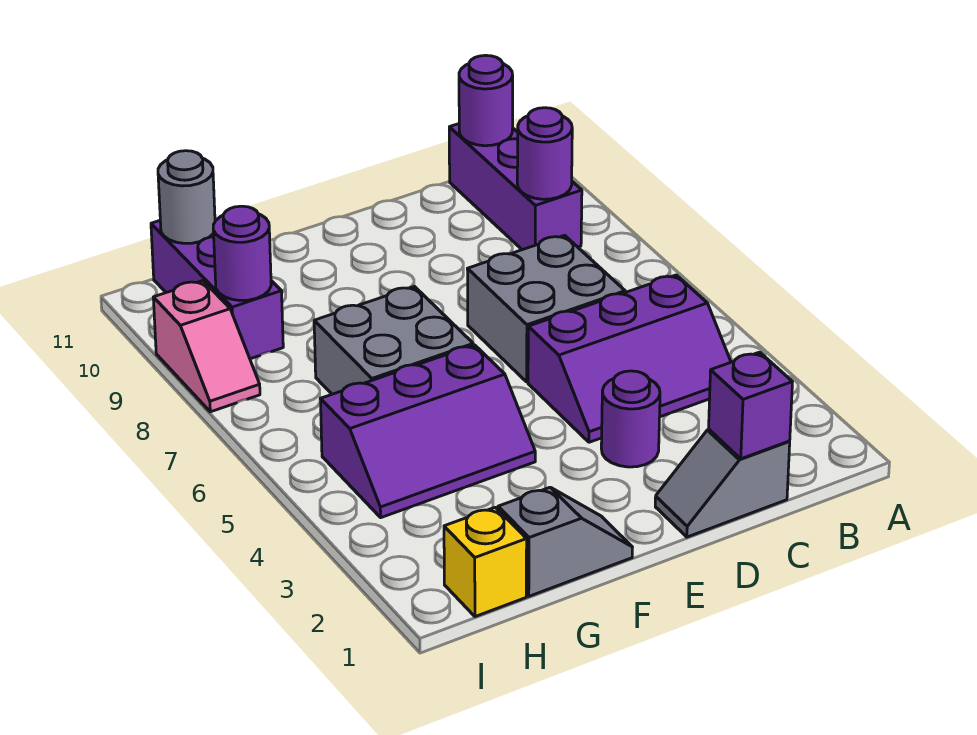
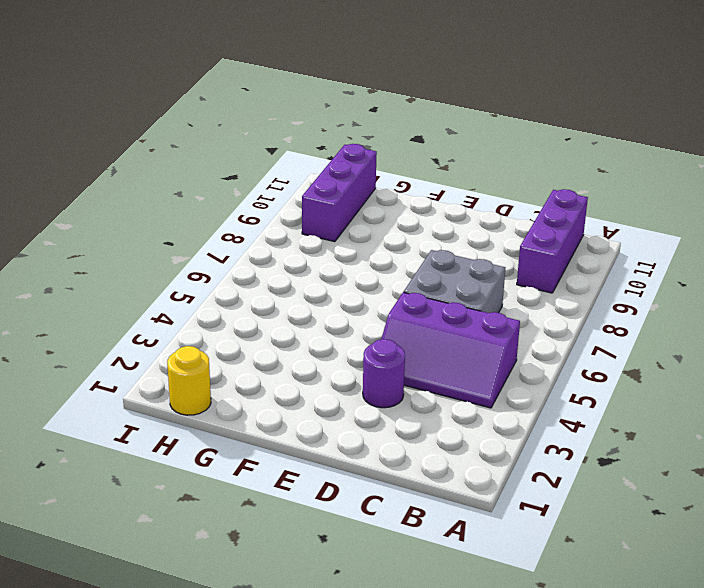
yellow round brick H1 level 1 -> yellow brick H1 level 1
none -> grey slope C1:D1 level 1 top C
none -> grey slope F1:G1 level 1 top G
none -> purple slope F4:H5 level 1 top 5

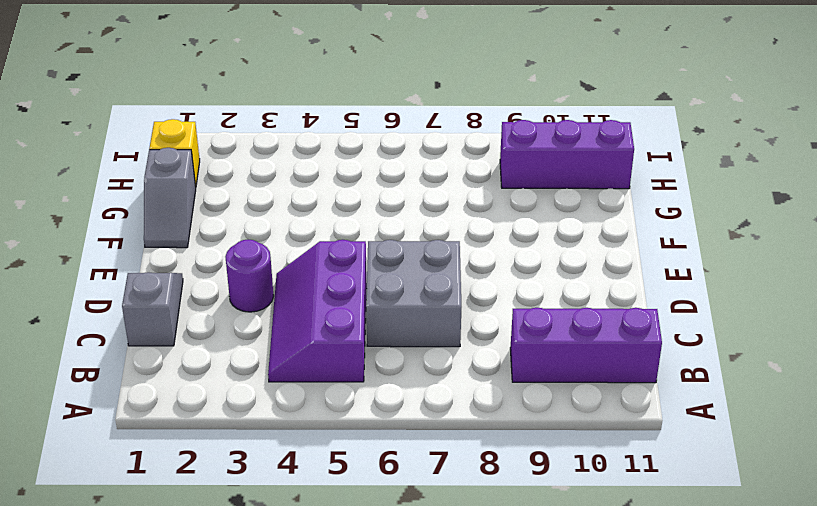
none -> purple slope F4:H5 level 1 top 5
none -> grey brick F6:G7 level 1
none -> pink slope I8:I9 level 1 top 9

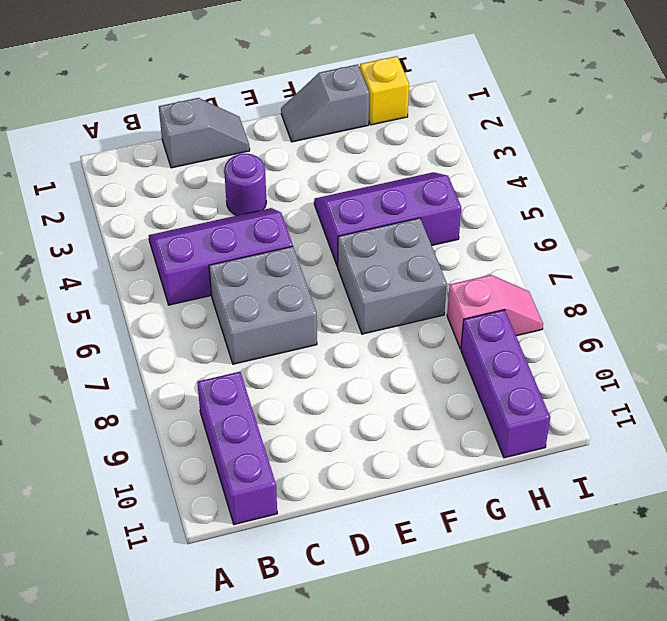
pink slope H8:I8 level 1 top H -> pink slope I8:I9 level 1 top 9
none -> purple round brick B9 level 2
none -> purple round brick B11 level 2
none -> purple brick C1 level 2

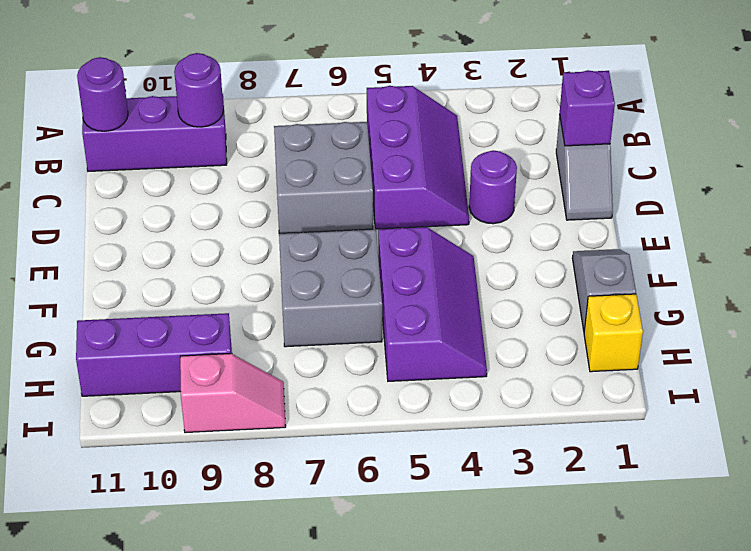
none -> purple round brick H9 level 2
none -> grey round brick H11 level 2

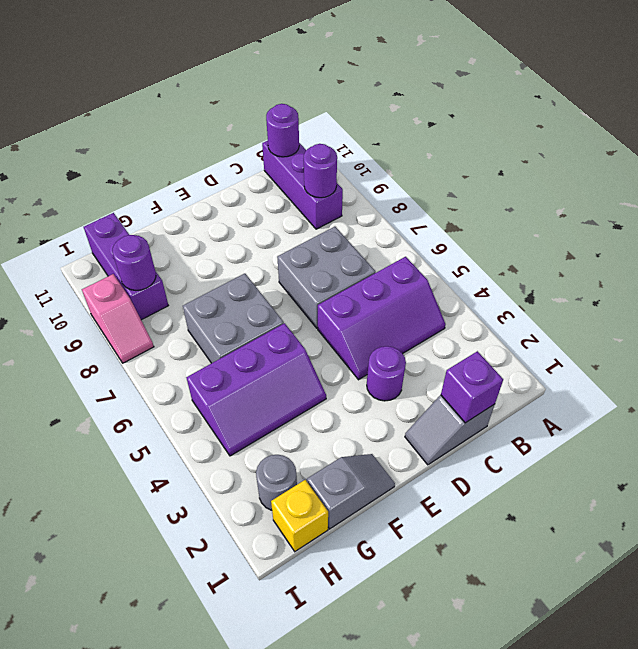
grey round brick H2 level 1 -> grey round brick H11 level 2

